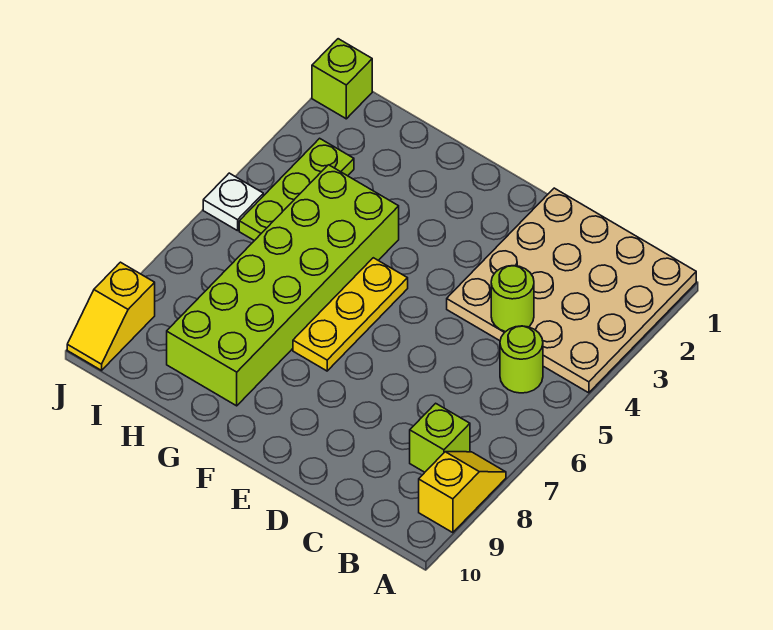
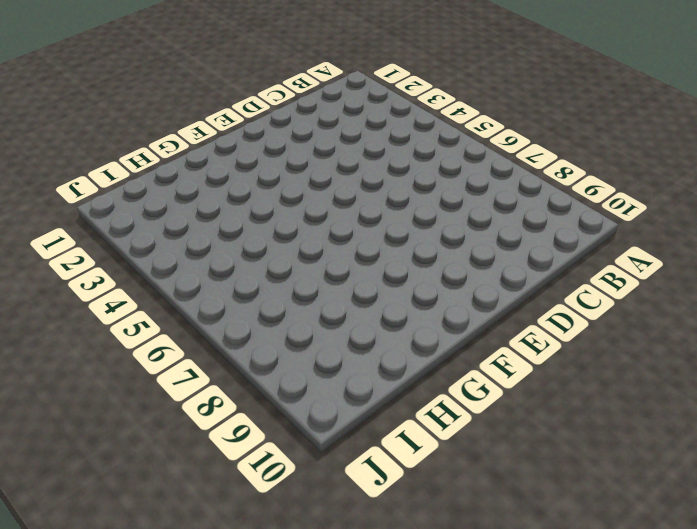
none -> tan plate A1:D4 level 1
none -> yellow slope A8:A9 level 1 top 9

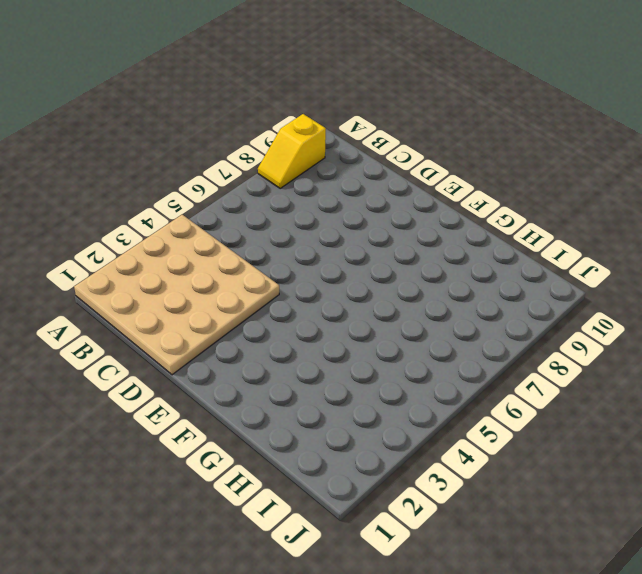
none -> lime round brick B5 level 1
none -> lime brick B8 level 1

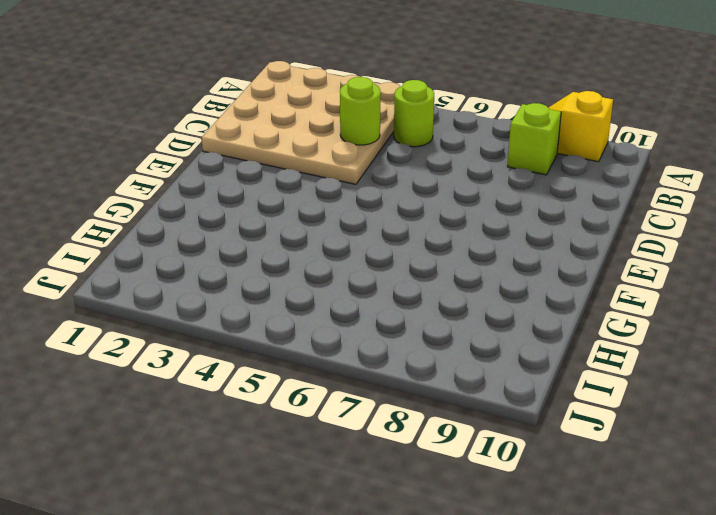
none -> yellow plate F5:F7 level 1
none -> lime brick G4:H9 level 1

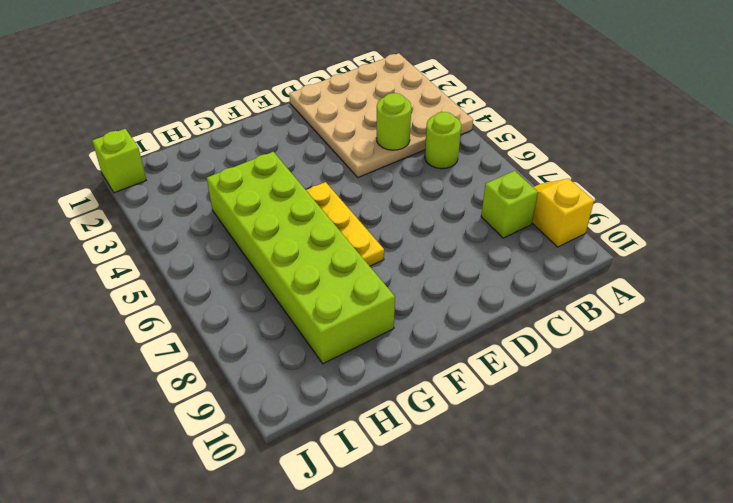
none -> lime plate I3:I5 level 1
none -> white plate J5 level 1

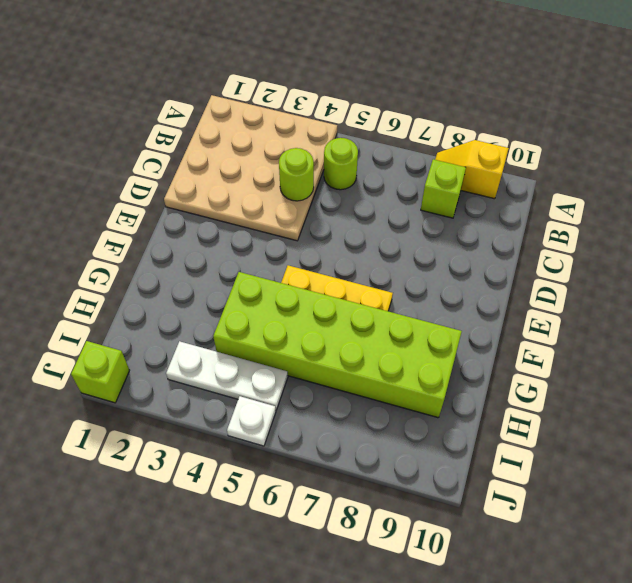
white plate I3:I5 level 1 -> lime plate I3:I5 level 1
none -> yellow slope J9:J10 level 1 top 9

